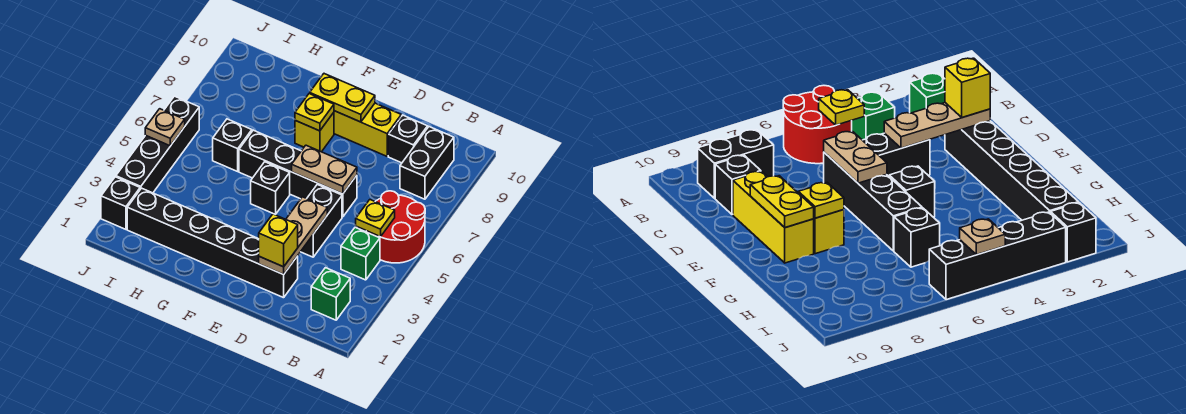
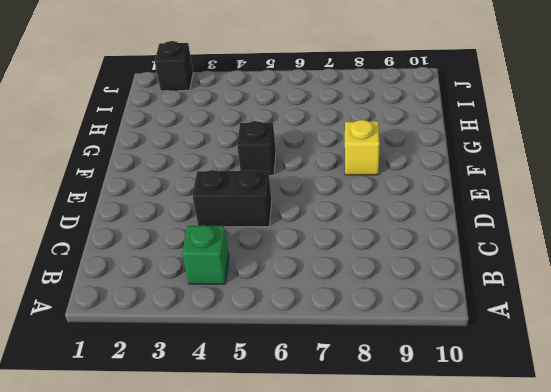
none -> red round brick A5:B6 level 1
none -> green brick B2 level 1
none -> black brick B8:B9 level 1

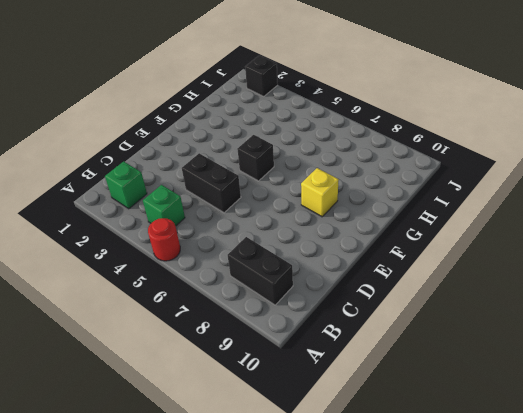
red round brick A5 level 1 -> red round brick A5:B6 level 1
none -> black brick C9 level 1
none -> black brick D2:I2 level 1
none -> black brick D6:G6 level 1

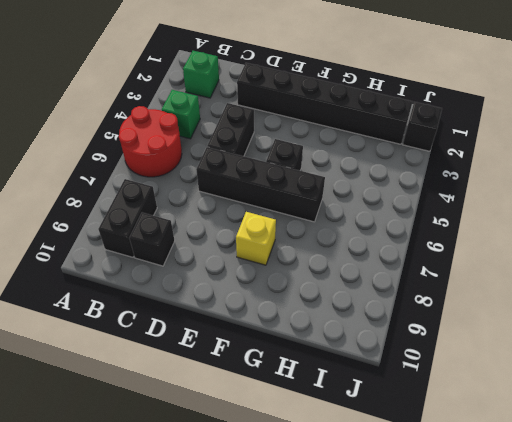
none -> yellow brick D9:F9 level 1
none -> black brick H6 level 1
none -> black brick J3:J6 level 1

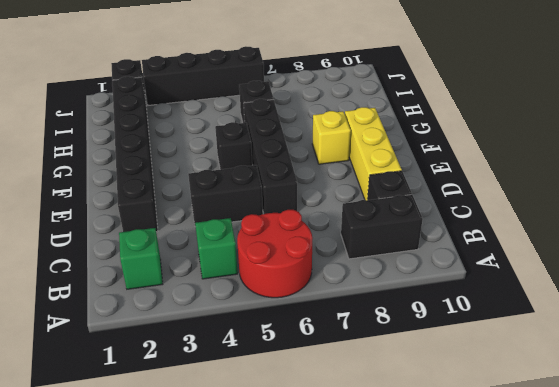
none -> yellow plate B5 level 2
none -> tan plate D2:D4 level 2
none -> tan plate D6:E6 level 2

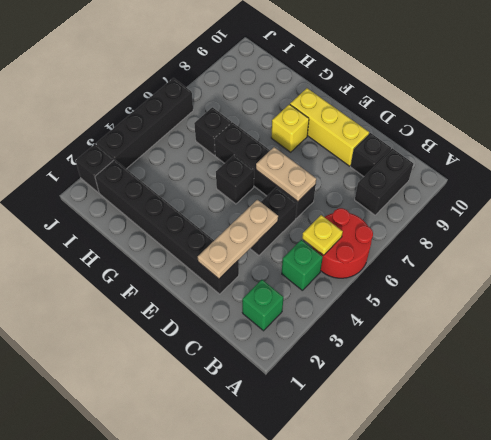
none -> yellow plate E9:F9 level 2
none -> yellow plate F8 level 2
none -> tan plate J5 level 2

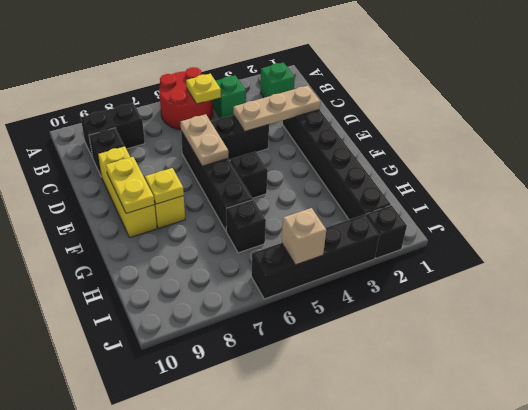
tan brick J5 level 2 -> tan plate J5 level 2
none -> yellow brick D2 level 3

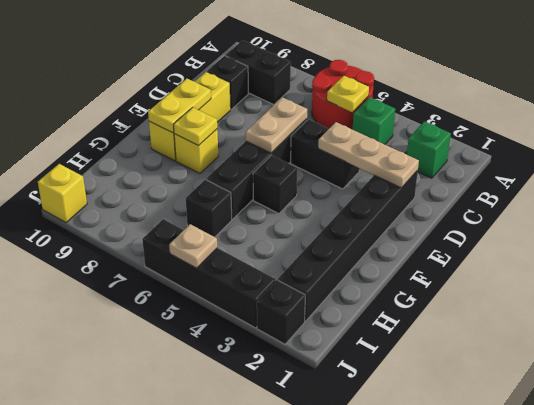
yellow brick J10 level 1 -> yellow brick D2 level 3

